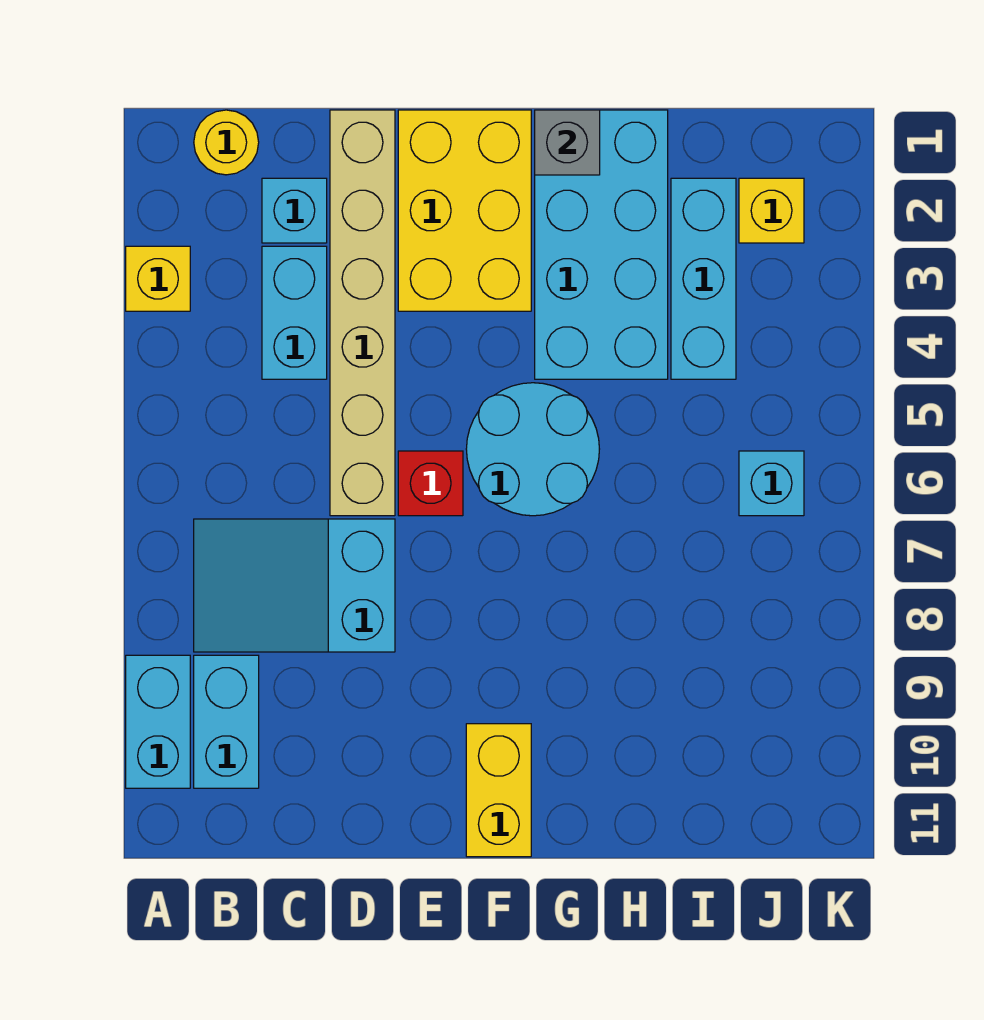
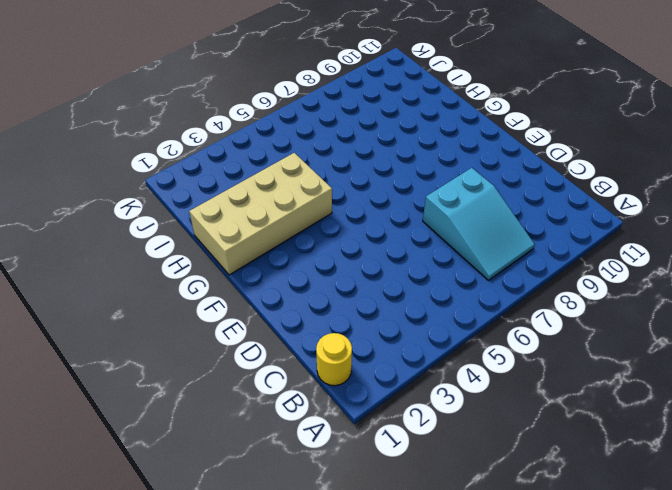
tan brick G1:H4 level 1 -> cyan brick G1:H4 level 1
none -> yellow brick A3 level 1
none -> cyan brick A9:A10 level 1
none -> cyan brick B9:B10 level 1

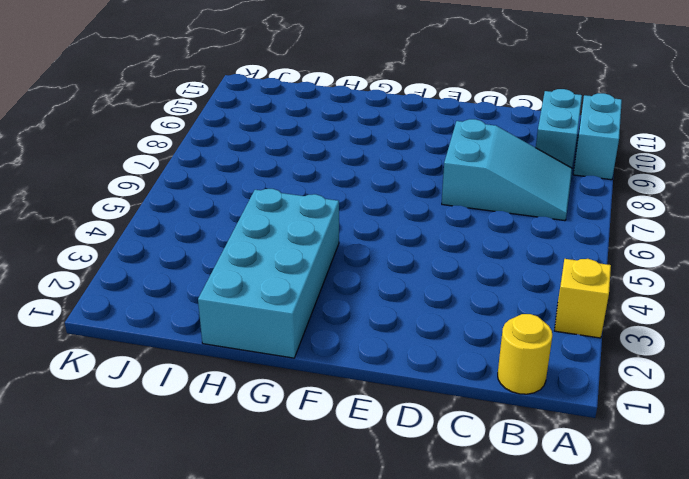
none -> cyan brick C2 level 1
none -> cyan brick C3:C4 level 1
none -> tan brick D1:D6 level 1

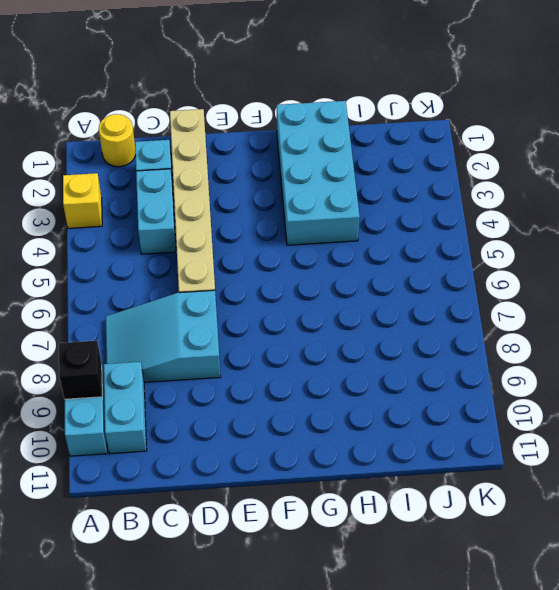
black brick A9 level 2 -> none
none -> yellow brick E1:F3 level 1
none -> red brick E6 level 1
none -> cyan round brick F5:G6 level 1

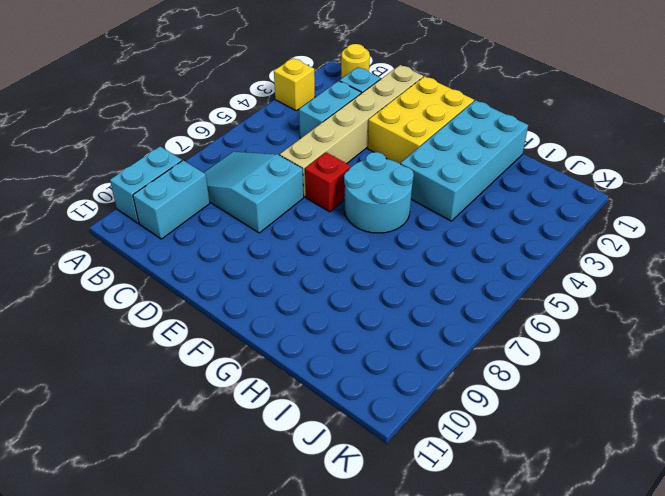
none -> yellow brick F10:F11 level 1
none -> cyan brick I2:I4 level 1
none -> yellow brick J2 level 1

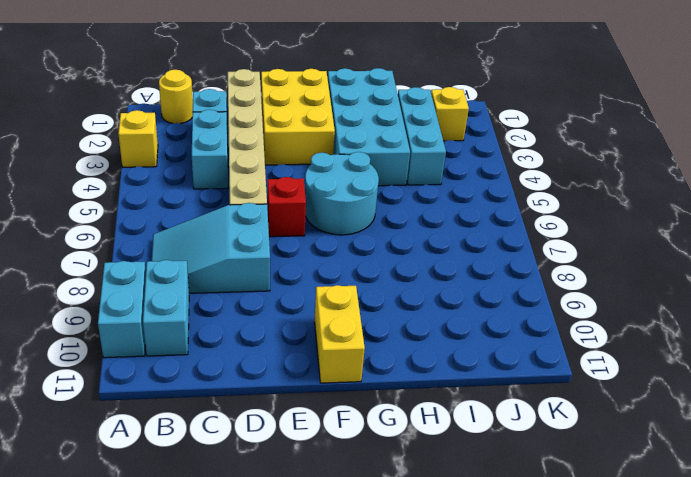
none -> cyan brick J6 level 1
none -> grey brick G1 level 2

